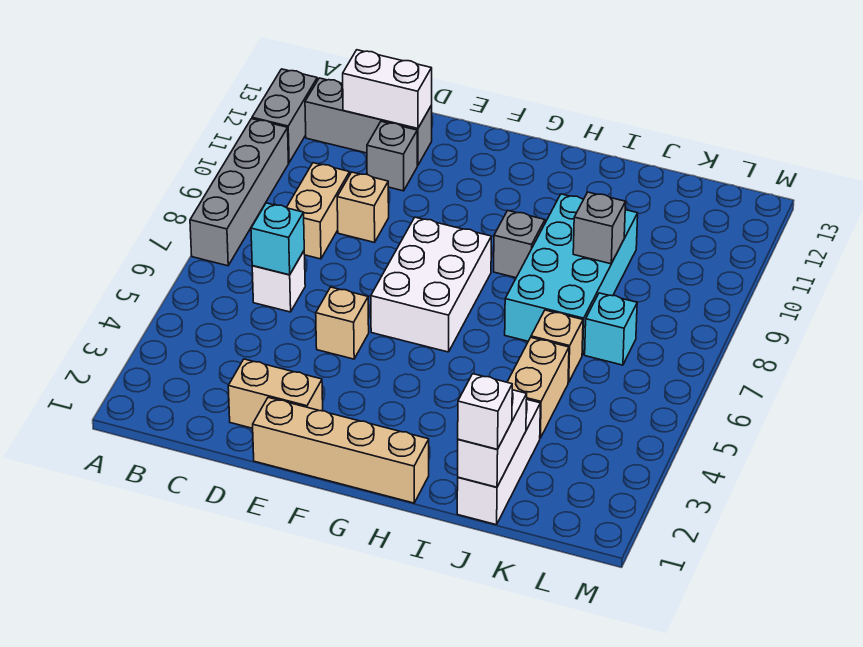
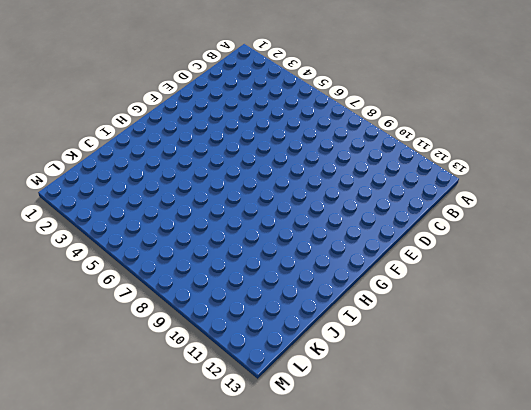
none -> grey brick A7:A10 level 1
none -> grey brick A11:A12 level 1
none -> grey brick B12:D12 level 1

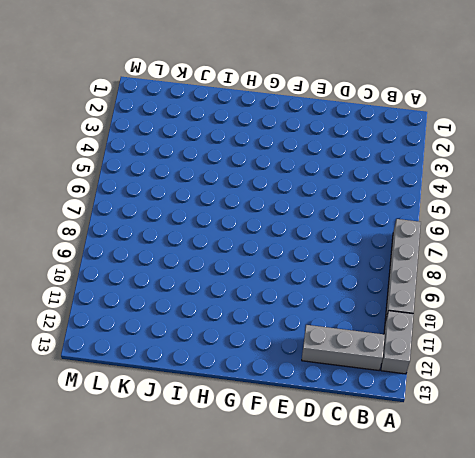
none -> white brick C6 level 1
none -> tan brick C8:C9 level 1
none -> tan brick D2:E2 level 1

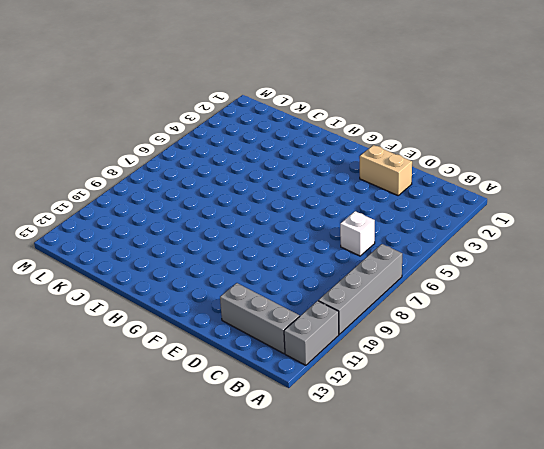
none -> tan brick C8:C9 level 1
none -> tan brick D9 level 1
none -> grey brick D11 level 1

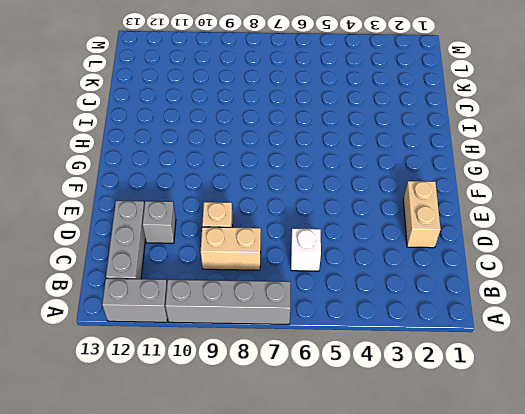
none -> tan brick E1:H1 level 1
none -> tan brick E5 level 1
none -> white brick F6:G8 level 1

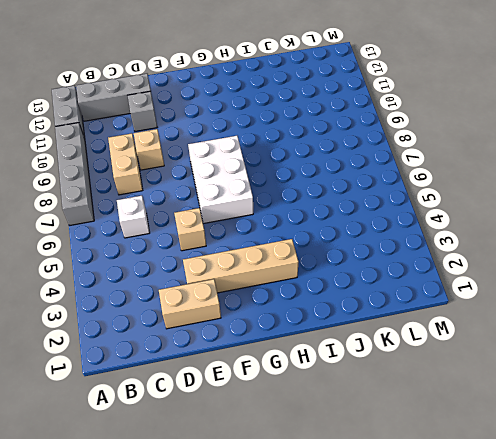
tan brick E3:H3 level 1 -> tan brick E1:H1 level 1
none -> grey brick H9 level 1
none -> cyan brick I7:J10 level 1
none -> white brick J1:J3 level 1

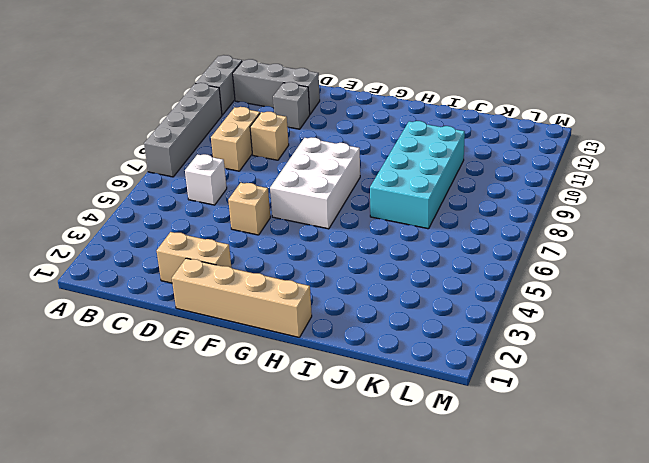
none -> grey brick H9 level 1
none -> white brick J1:J3 level 1
none -> tan brick J4:J5 level 1

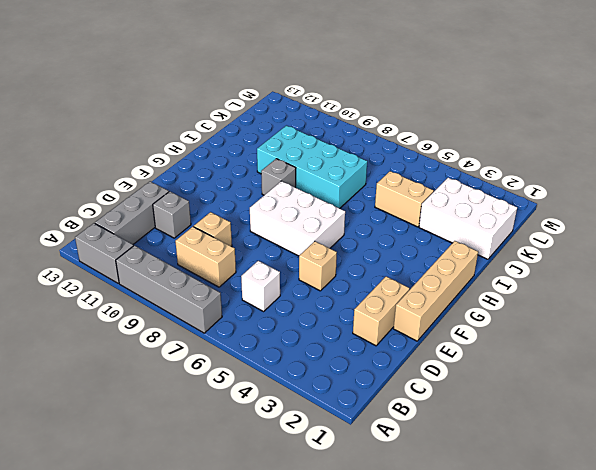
white brick J1:K3 level 1 -> white brick J1:J3 level 1
none -> tan brick J6 level 1
none -> cyan brick K7 level 1
none -> cyan brick C6 level 2

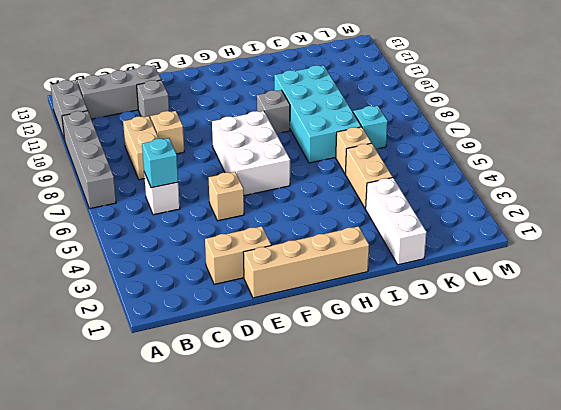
none -> white brick C12:D12 level 2
none -> white brick J1:J2 level 2
none -> grey brick J9 level 2

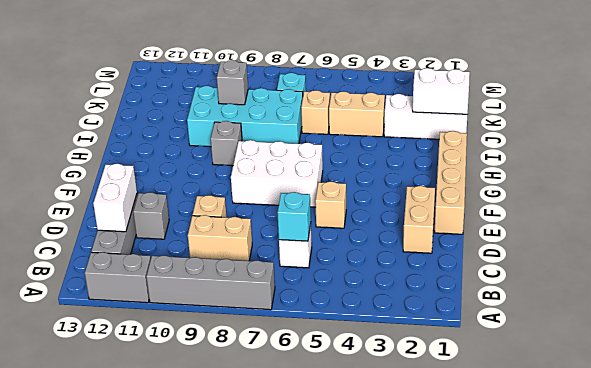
none -> white brick J1 level 3

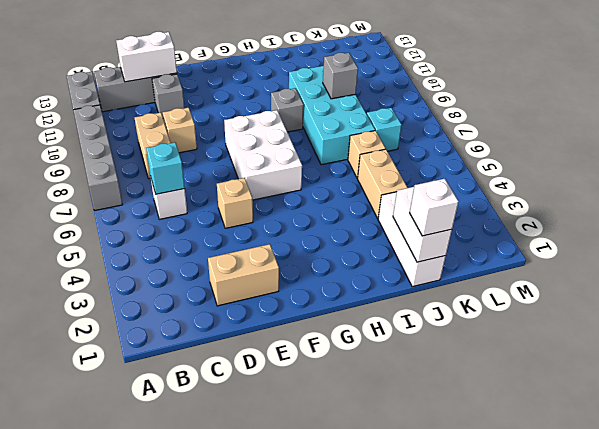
none -> tan brick E1:H1 level 1

